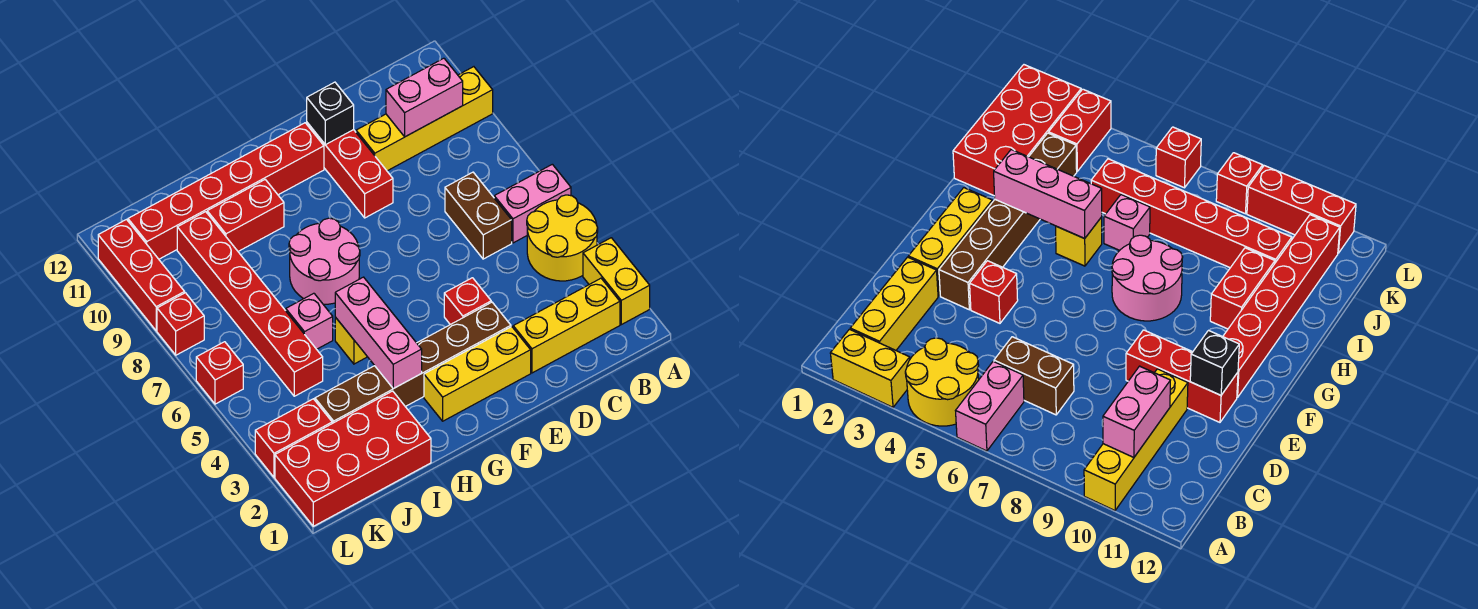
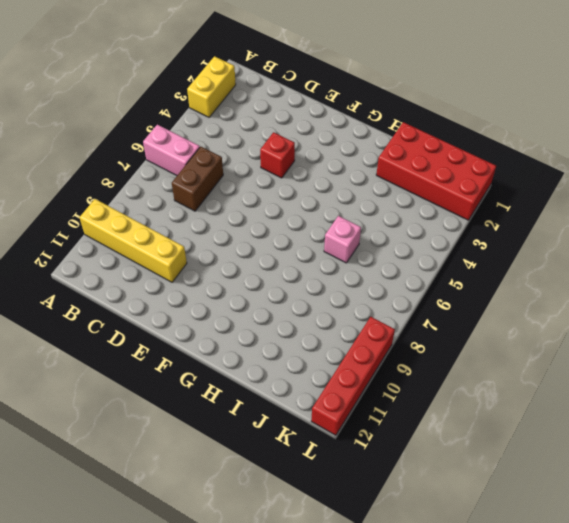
red brick L9:L12 level 1 -> red brick L9:L11 level 1
none -> yellow round brick A4:B5 level 1
none -> yellow brick B2:D2 level 1
none -> yellow brick E2:G2 level 1

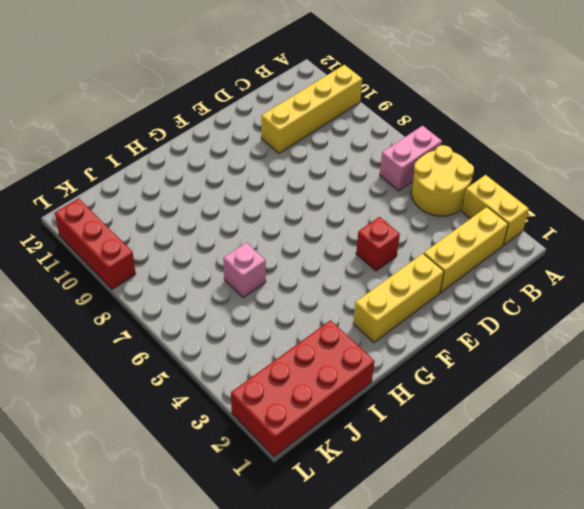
none -> brown brick C6:C7 level 1
none -> brown brick E3:J3 level 1
none -> red brick E9:E11 level 1

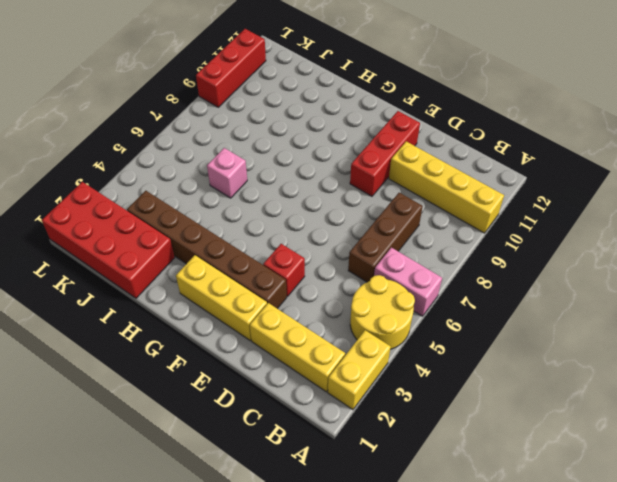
brown brick C6:C8 level 1 -> brown brick C6:C7 level 1
none -> red brick F11:K11 level 1
none -> pink round brick G7:H8 level 1
none -> yellow brick H5 level 1

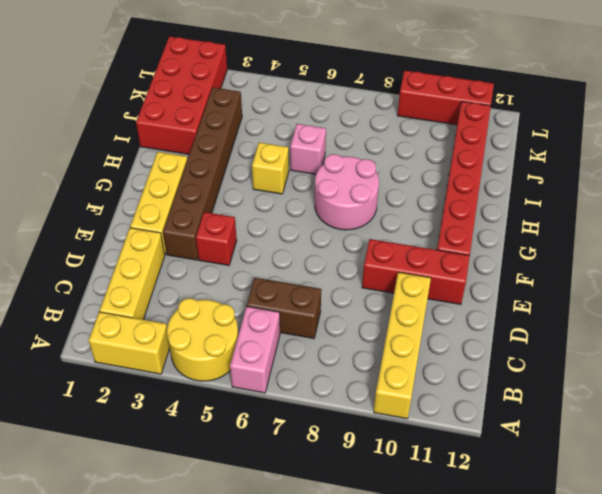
none -> red brick H10:I10 level 1
none -> red brick J5:J10 level 1
none -> red brick K3:L3 level 1

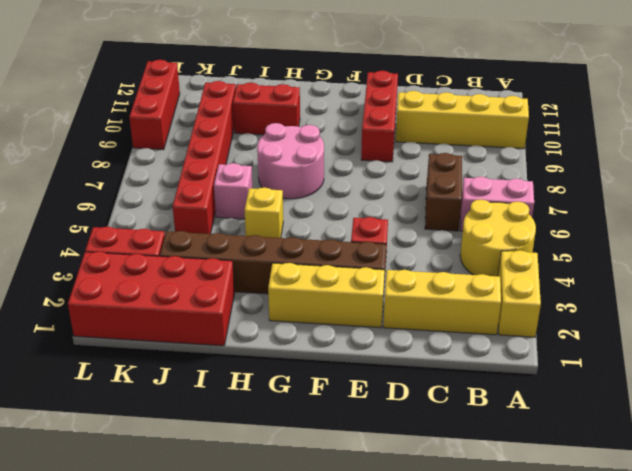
none -> red brick F11:K11 level 1
none -> red brick L6 level 1
none -> red brick L8 level 1

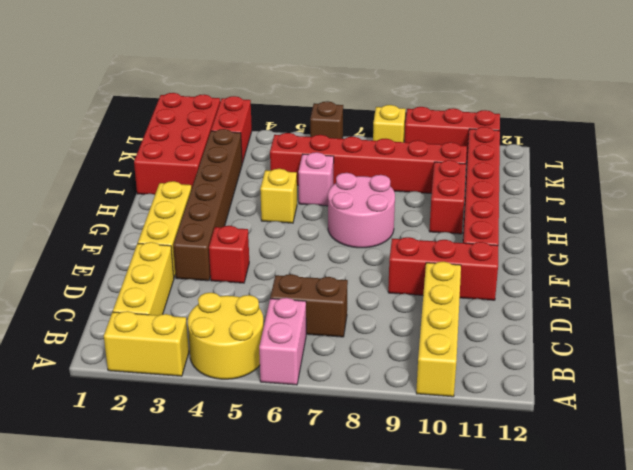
brown brick L6 level 1 -> red brick L6 level 1
yellow brick L8 level 1 -> red brick L8 level 1
none -> pink brick B10:C10 level 2
none -> black brick E11 level 2
none -> pink brick H3:H5 level 2

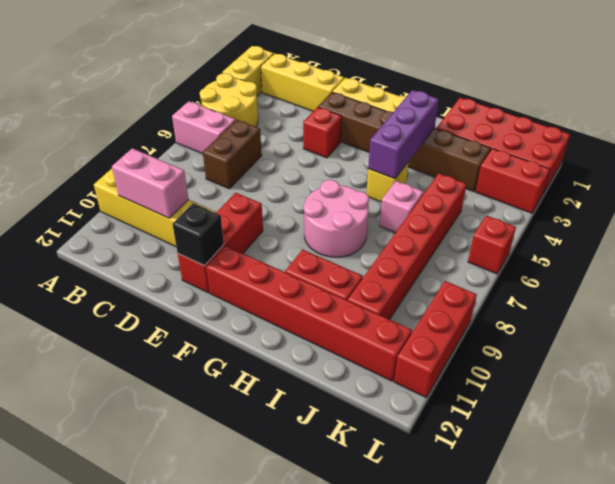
purple brick H3:H5 level 2 -> pink brick H3:H5 level 2
none -> red brick L8 level 1

